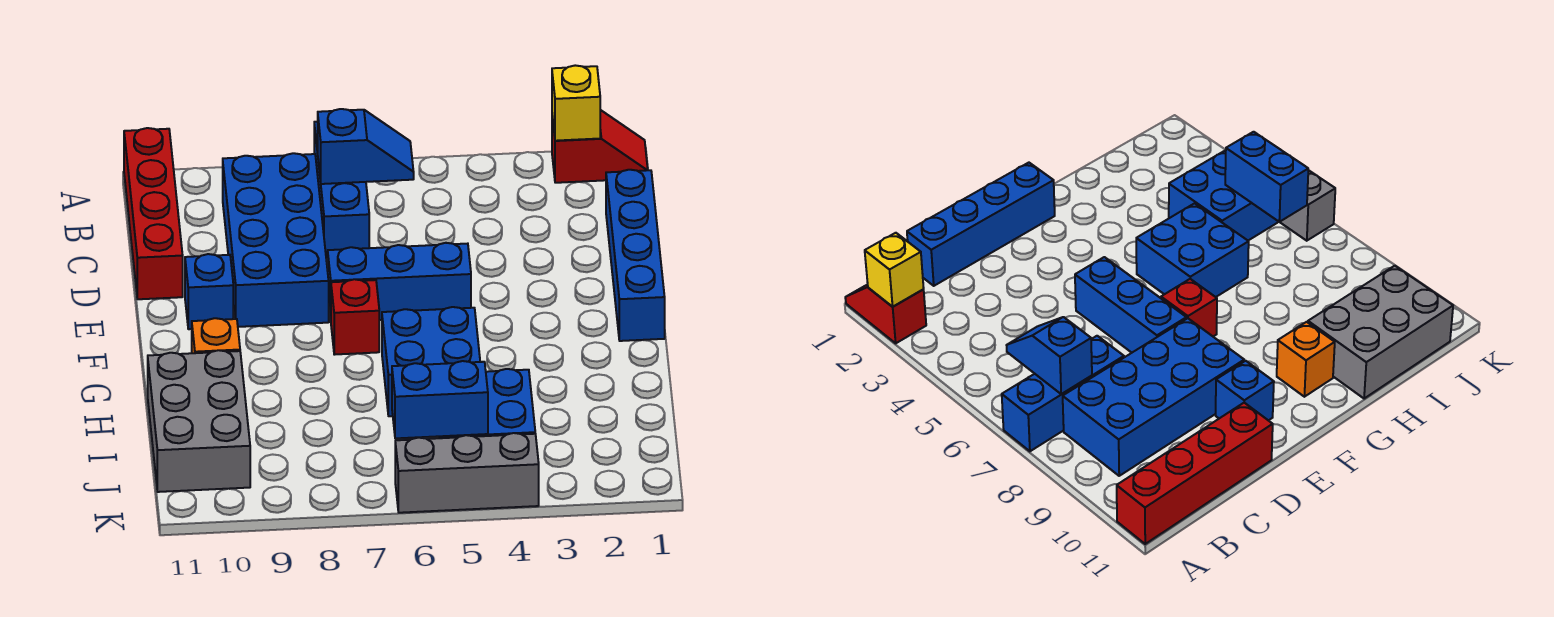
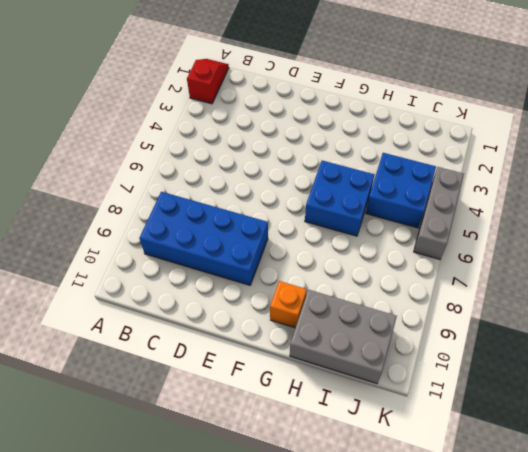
none -> blue brick A7:C7 level 1
none -> red brick A11:D11 level 1
none -> blue brick C1:F1 level 1

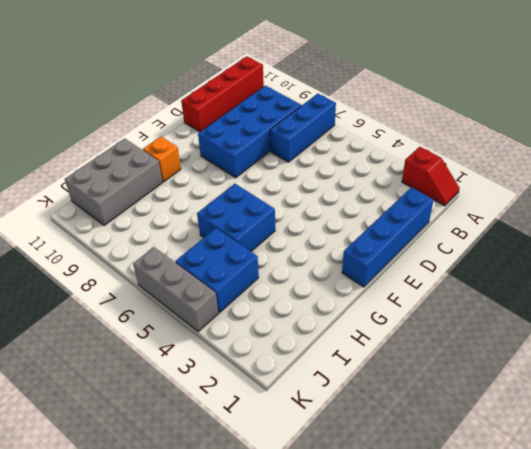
none -> blue brick E5:E7 level 1
none -> blue brick E10 level 1
none -> red brick F7 level 1

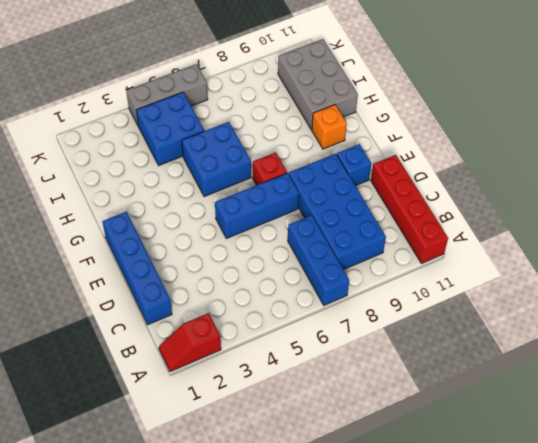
none -> yellow brick A2 level 2
none -> blue slope B6:B7 level 2 top 7
none -> blue brick J5:J6 level 2

